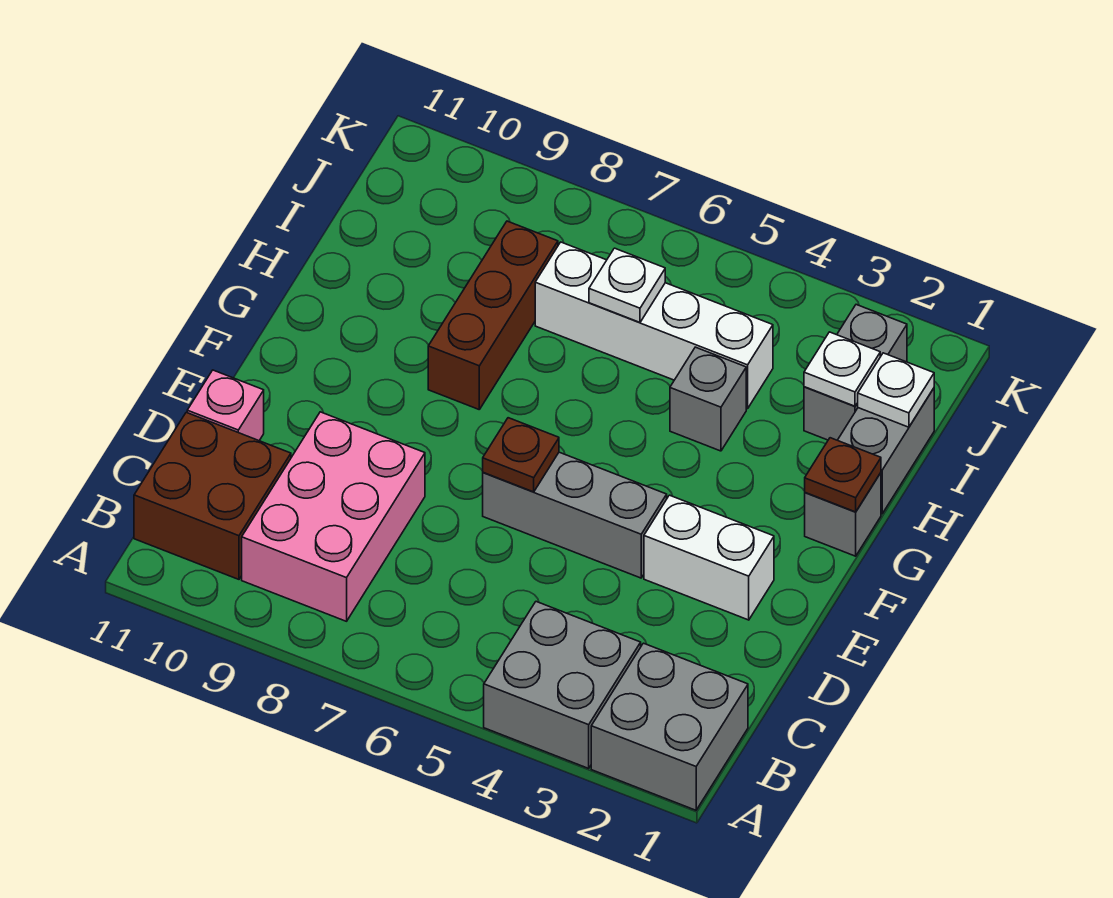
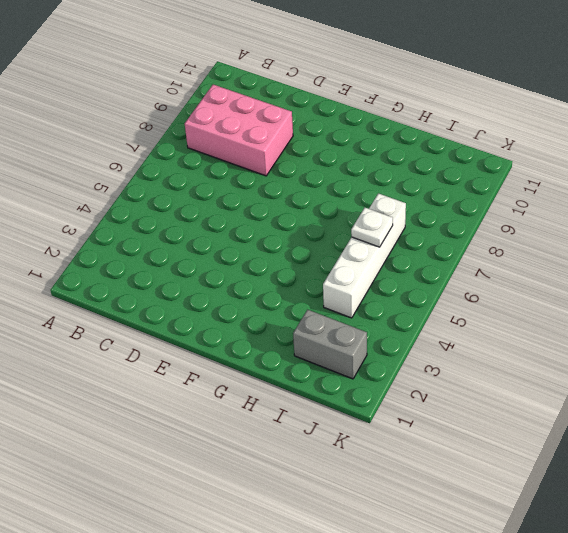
none -> grey brick A1:B2 level 1
none -> grey brick A3:B4 level 1
none -> brown brick B10:C11 level 1

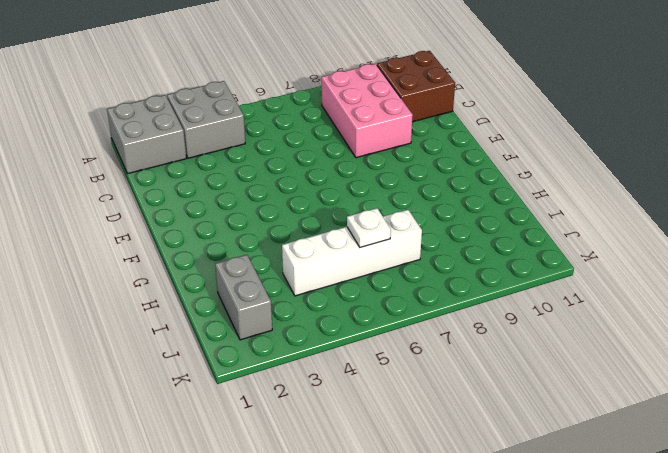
none -> pink brick D11 level 1
none -> white brick E2:E3 level 1
none -> grey brick E4:E6 level 1

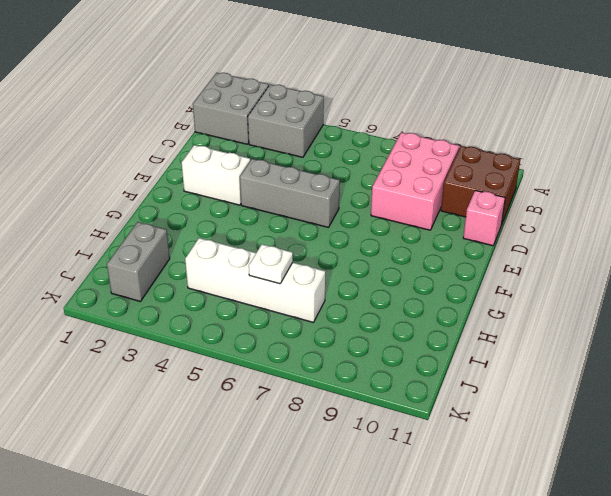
none -> grey brick G1 level 1
none -> brown brick G8:I8 level 1
none -> grey brick H1:I1 level 1

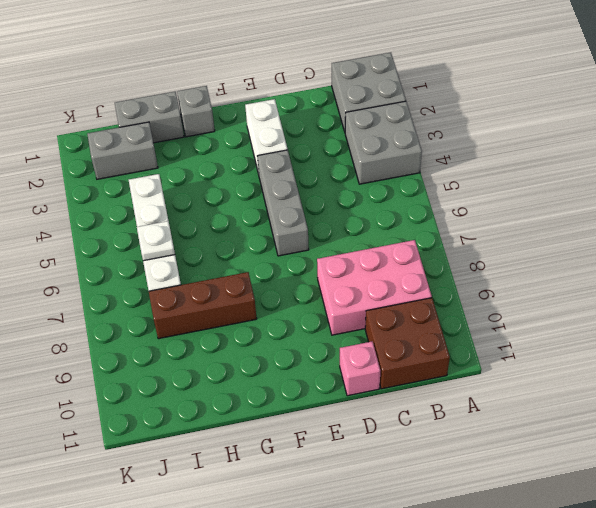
none -> grey brick H4 level 1
none -> brown plate E6 level 2
none -> brown plate G1 level 2

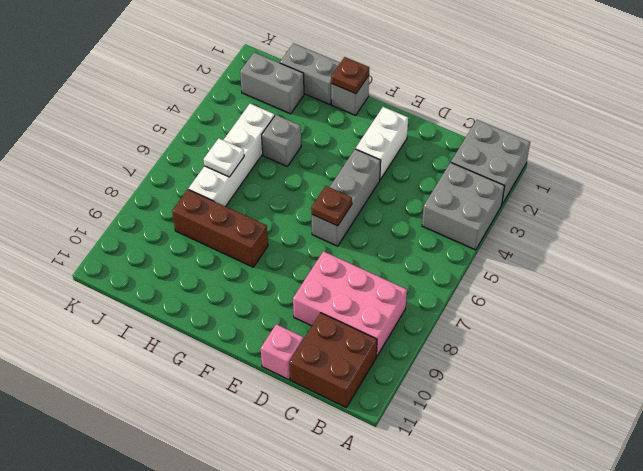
none -> white plate I1 level 2
none -> white plate I2 level 2

